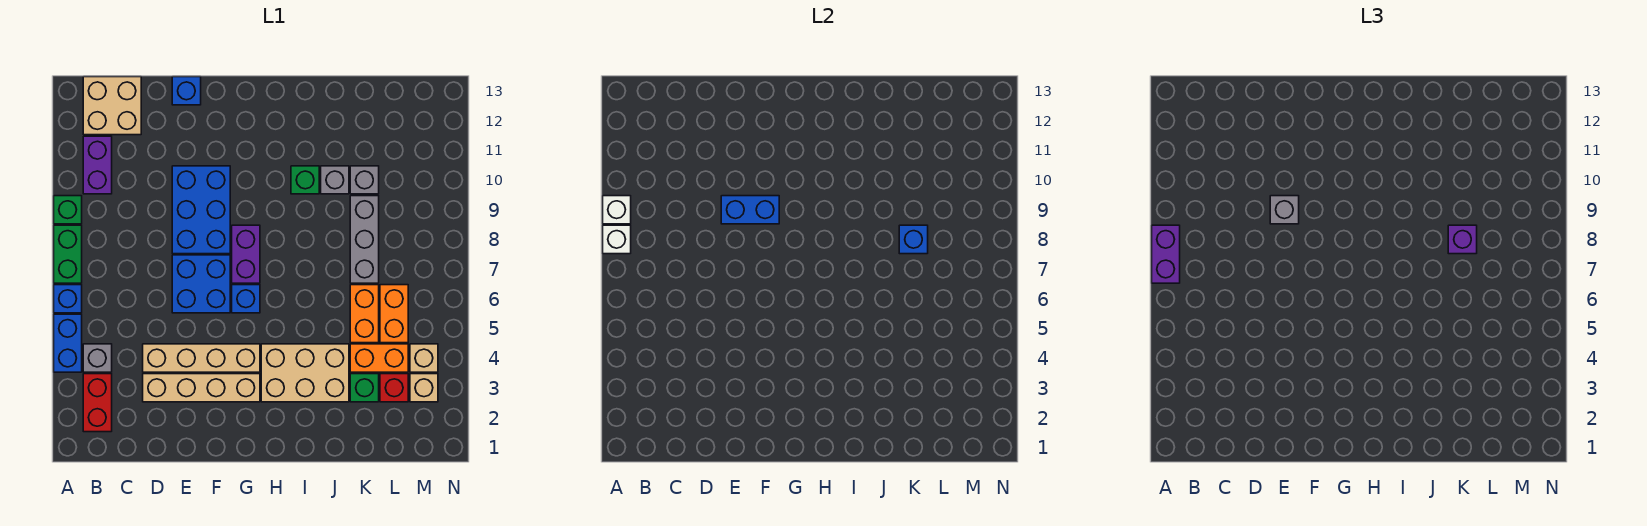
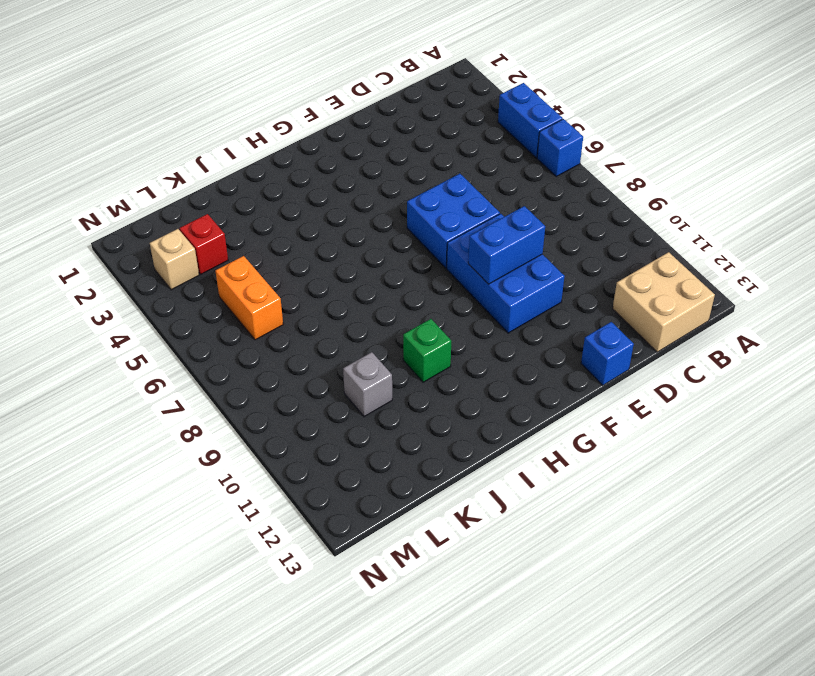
none -> green brick A7:A8 level 1
none -> green brick A9 level 1
none -> red brick B2:B3 level 1
none -> grey brick B4 level 1

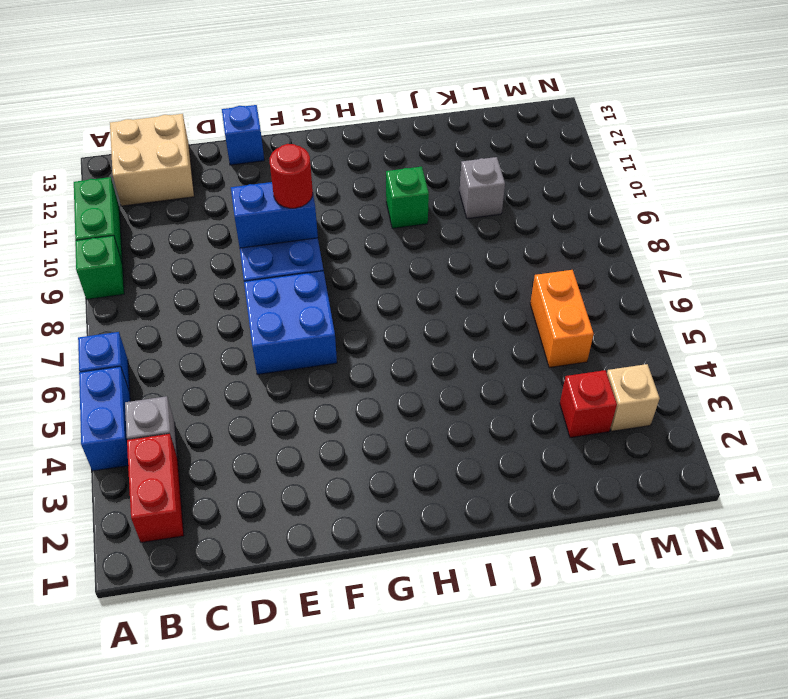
green brick A10:A11 level 1 -> green brick A7:A8 level 1
red round brick F9 level 3 -> none
none -> purple brick B10:B11 level 1
none -> tan brick D3:G3 level 1
none -> tan brick D4:G4 level 1
none -> blue brick G6 level 1

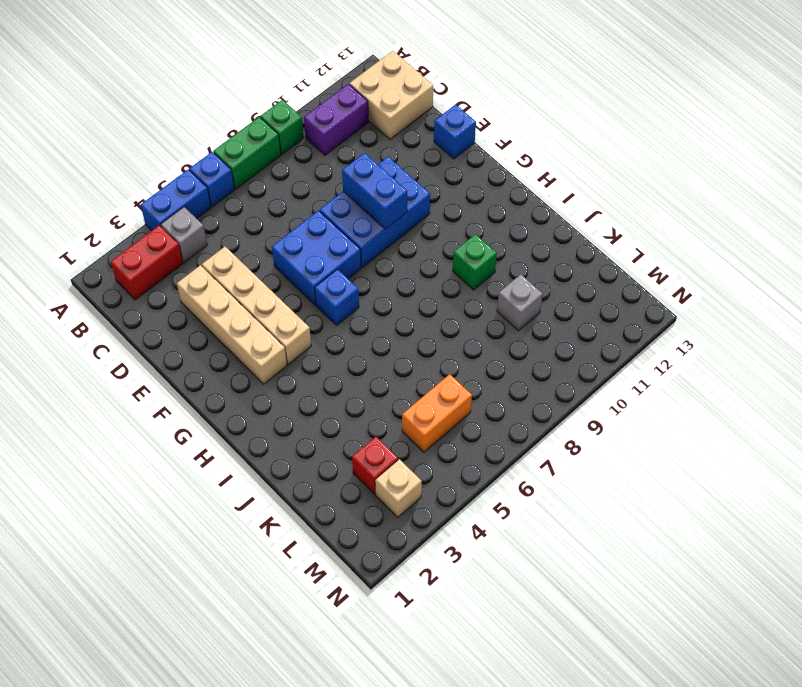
none -> purple brick G7:G8 level 1
none -> tan brick H3:J4 level 1
none -> grey brick J10 level 1
none -> green brick K3 level 1

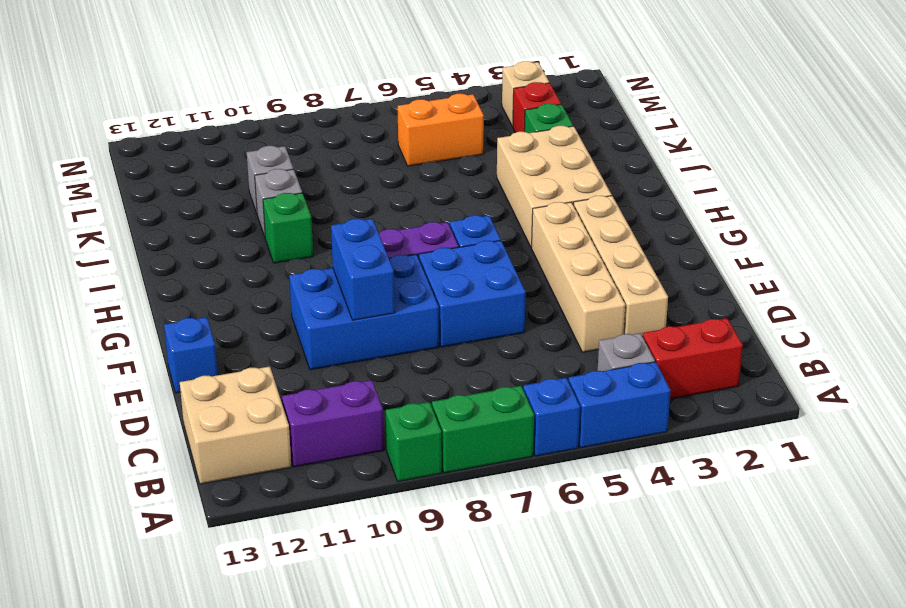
none -> orange brick K4:L4 level 1
none -> orange brick K5:K6 level 1
none -> grey brick K7:K9 level 1
none -> tan brick M4 level 1

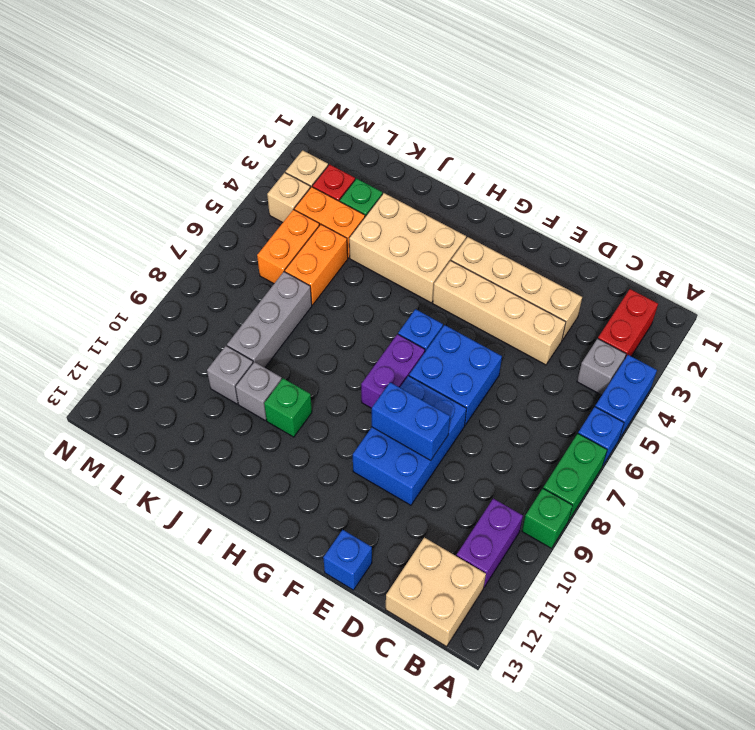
none -> white brick A8 level 2
none -> white brick A9 level 2
none -> blue brick K8 level 2
none -> purple brick A7:A8 level 3

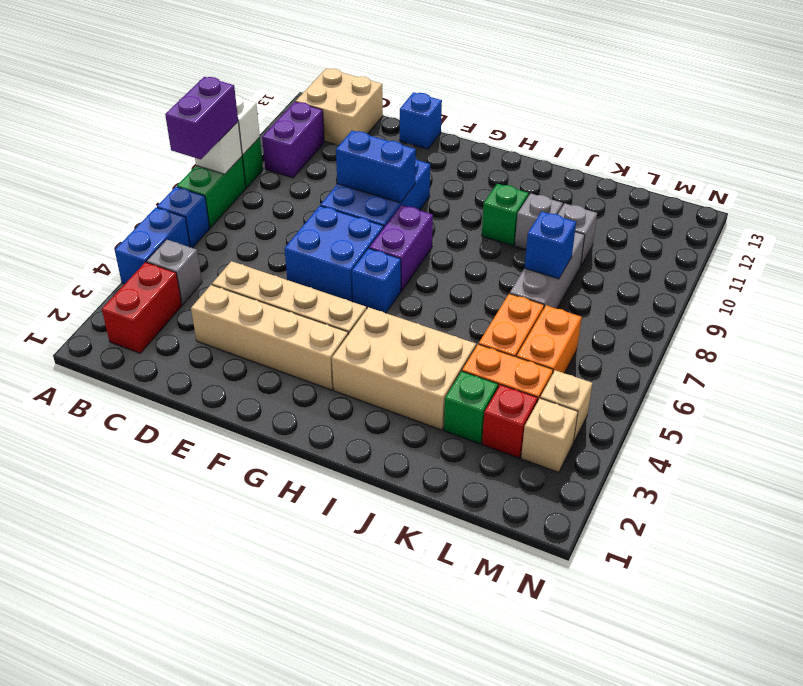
none -> grey brick E9 level 3
none -> purple brick K8 level 3

